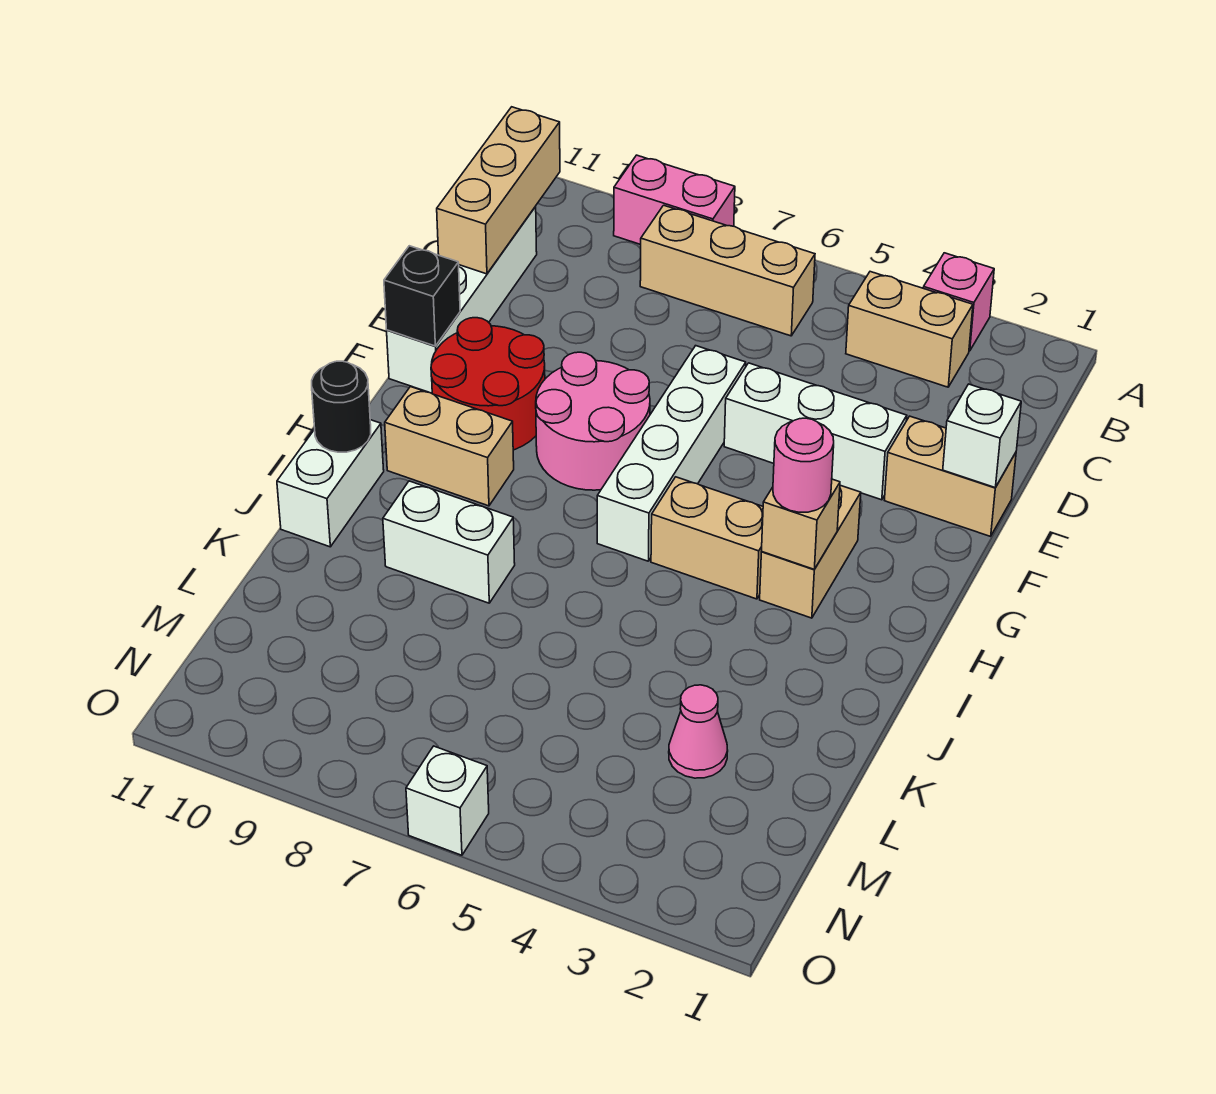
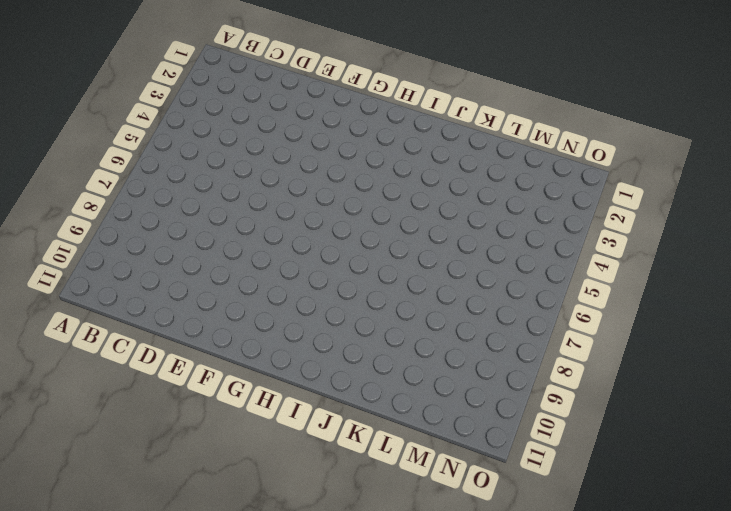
none -> pink brick A3 level 1
none -> pink brick A8:A9 level 1
none -> tan brick B3:B4 level 1

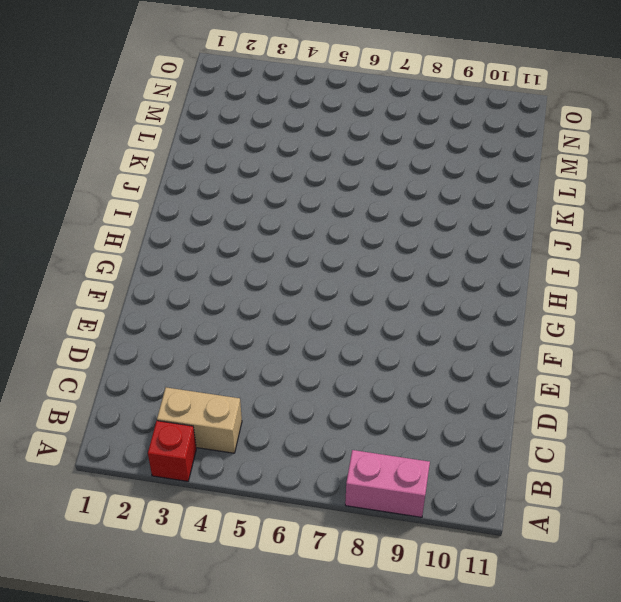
red brick A3 level 1 -> pink brick A3 level 1
none -> tan brick B6:B8 level 1
none -> white brick C11:F11 level 1
none -> tan brick E1:E2 level 1

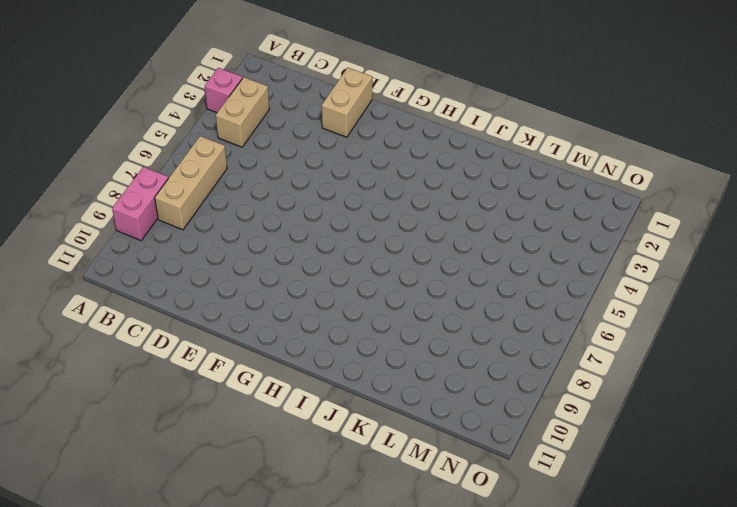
none -> white brick C11:F11 level 1
none -> white brick E3:E5 level 1
none -> white brick E6:H6 level 1

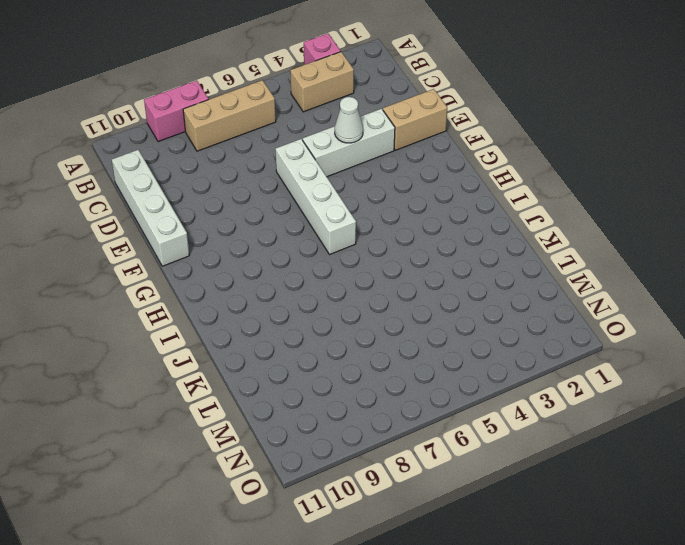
white cone E4 level 2 -> none
none -> pink round brick F7:G8 level 1
none -> red round brick F9:G10 level 1
none -> tan brick G3:H3 level 1

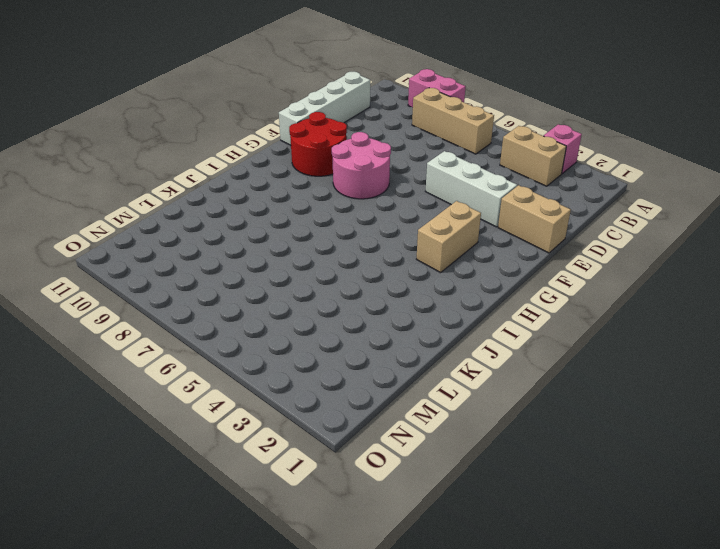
none -> white brick E6:H6 level 1
none -> tan brick H4:H5 level 1
none -> tan brick H9:H10 level 1

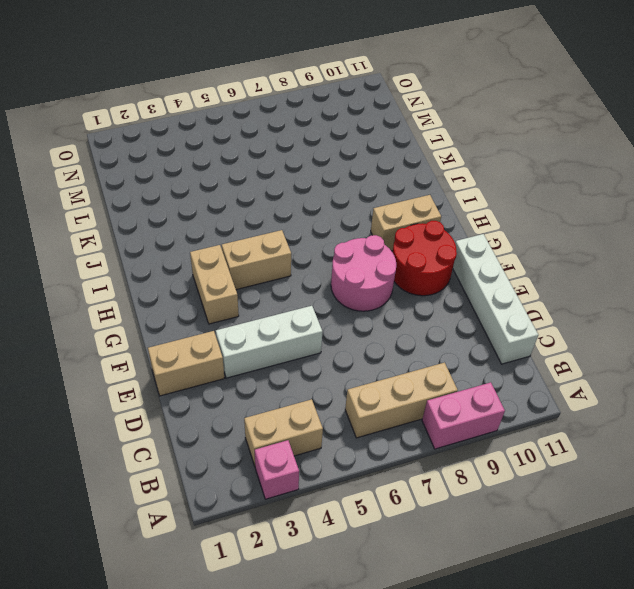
none -> white brick E6:H6 level 1
none -> white brick I11:J11 level 1
none -> white brick J8:J9 level 1

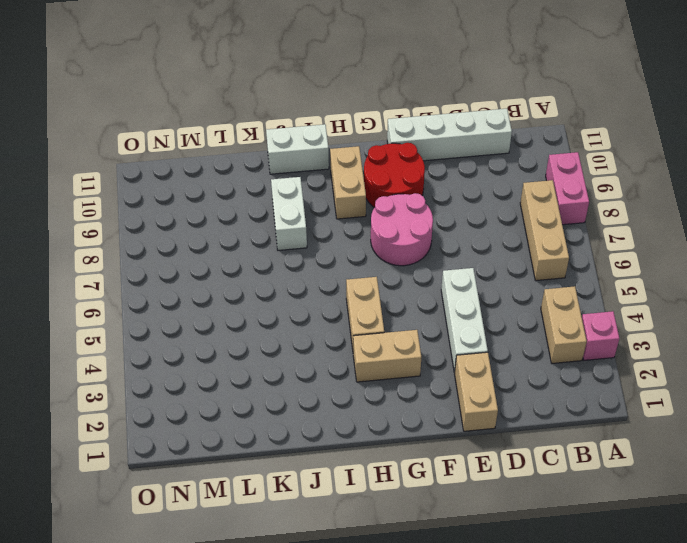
none -> white brick E6:H6 level 1
none -> pink cone L3 level 1
none -> white brick O6 level 1

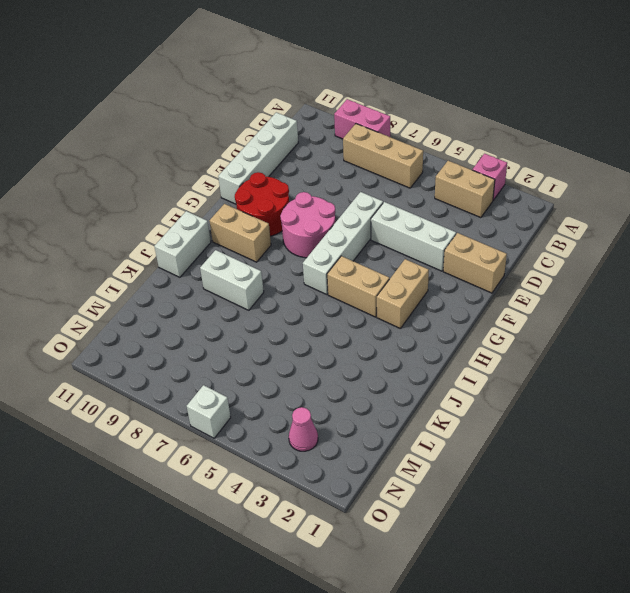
pink cone N3 level 1 -> pink cone L3 level 1
none -> tan brick B11:D11 level 2
none -> white brick E1 level 2
none -> black brick F11 level 2

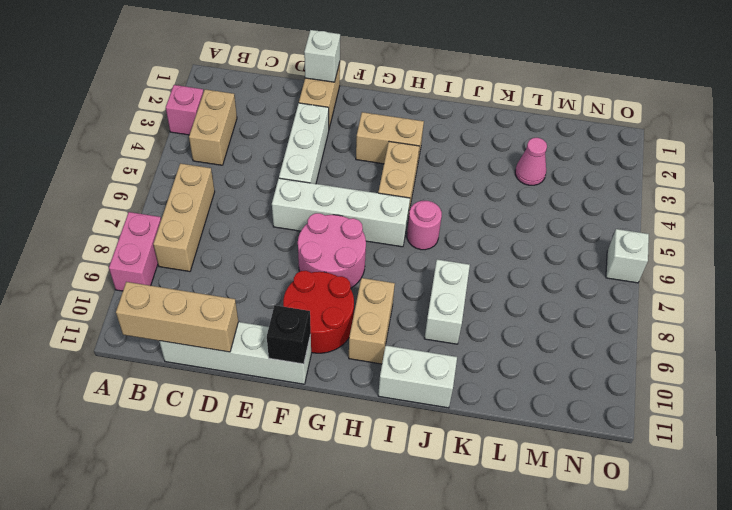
pink round brick I6 level 1 -> pink round brick H3 level 3
none -> tan brick H3 level 2
none -> black round brick I11 level 2

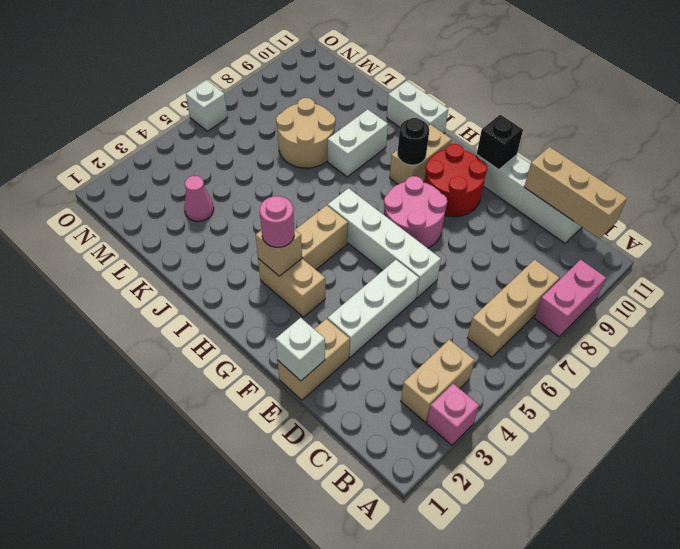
black round brick H9 level 2 -> black round brick I11 level 2
tan round brick K7:L8 level 1 -> none

